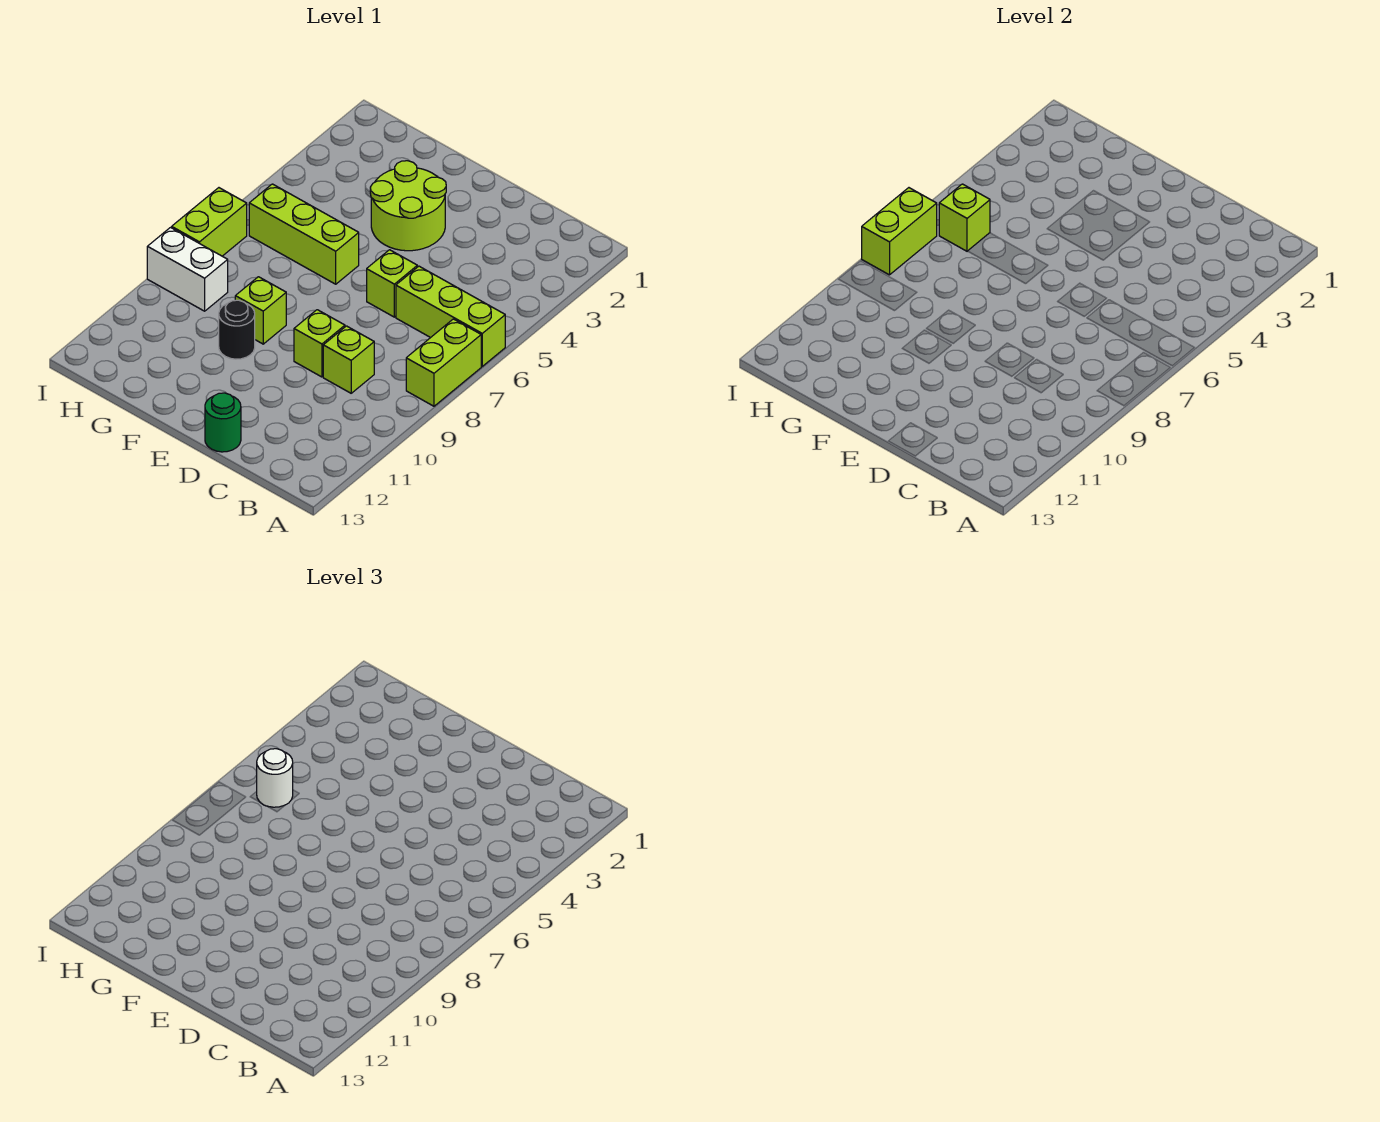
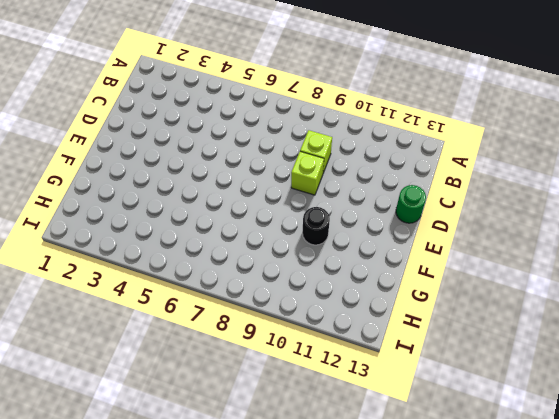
none -> lime brick A6:C6 level 1
none -> lime brick A7:A8 level 1
none -> lime brick D6 level 1

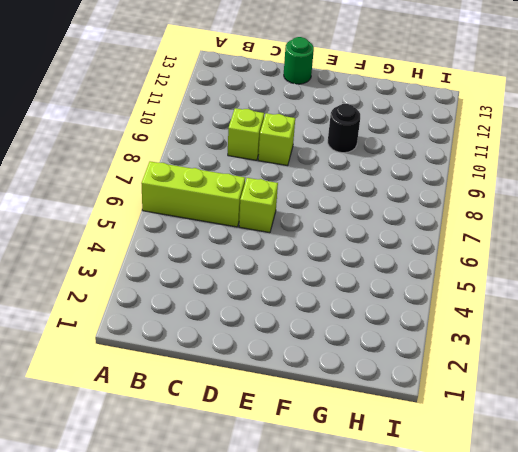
none -> lime brick A7:A8 level 1
none -> lime round brick E3:F4 level 1
none -> lime brick F6:H6 level 1

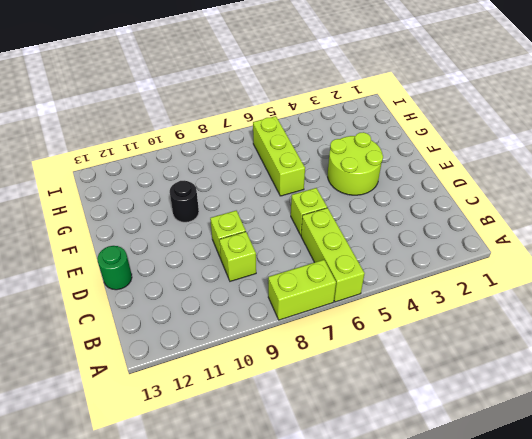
none -> lime brick F9 level 1
none -> white brick H9:I9 level 1
none -> lime brick I7:I8 level 1

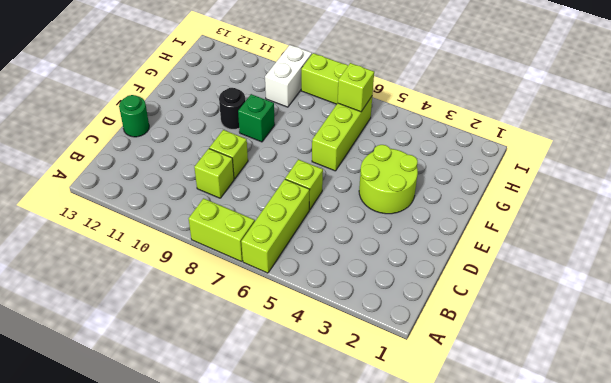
green brick F9 level 1 -> lime brick F9 level 1
none -> lime brick I7:I8 level 2
none -> white round brick H6 level 3

